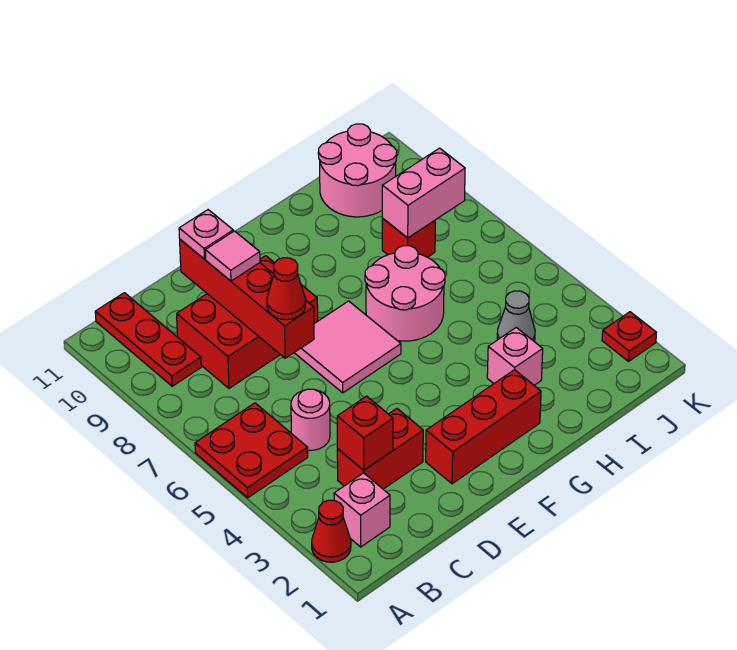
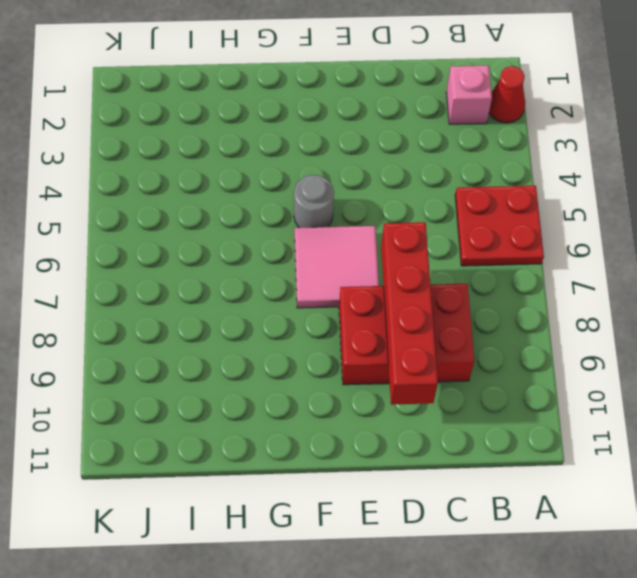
grey round brick F5 level 1 -> none
none -> red plate B9:B11 level 1
none -> red brick C3:D3 level 1
none -> pink round brick C5 level 1

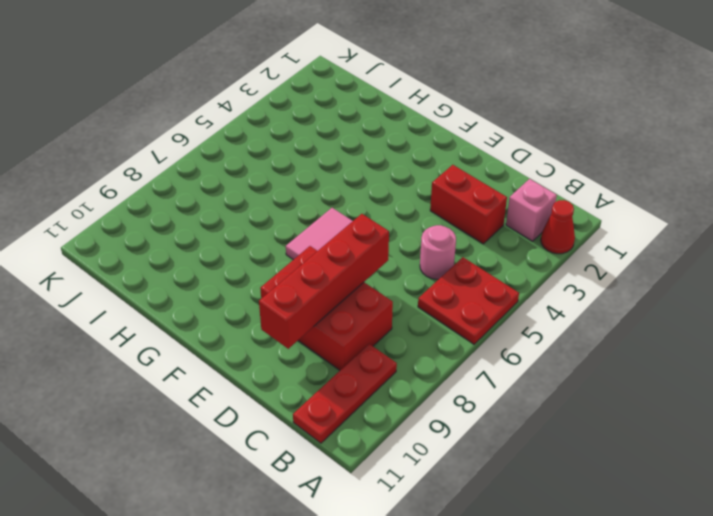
none -> red brick E2:G2 level 1
none -> pink round brick G6:H7 level 1
none -> pink brick H3 level 1

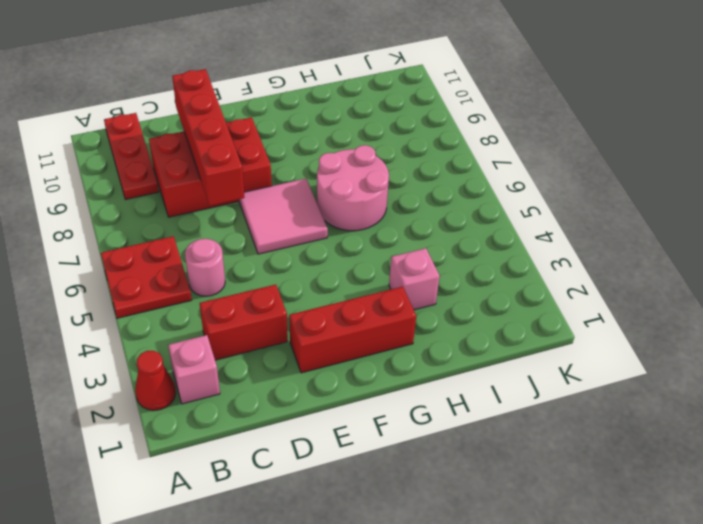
none -> grey cone I4 level 1
none -> red brick I8 level 1
none -> pink round brick I10:J11 level 1

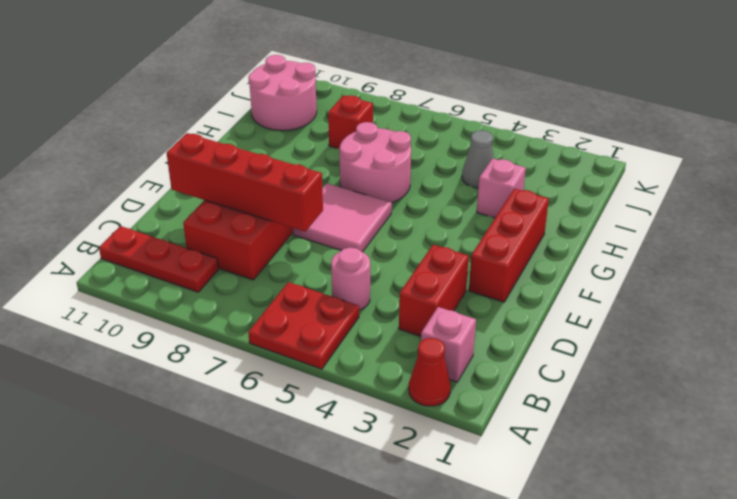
none -> red plate K2 level 1
none -> red brick C3 level 2
none -> pink brick I8:J8 level 2

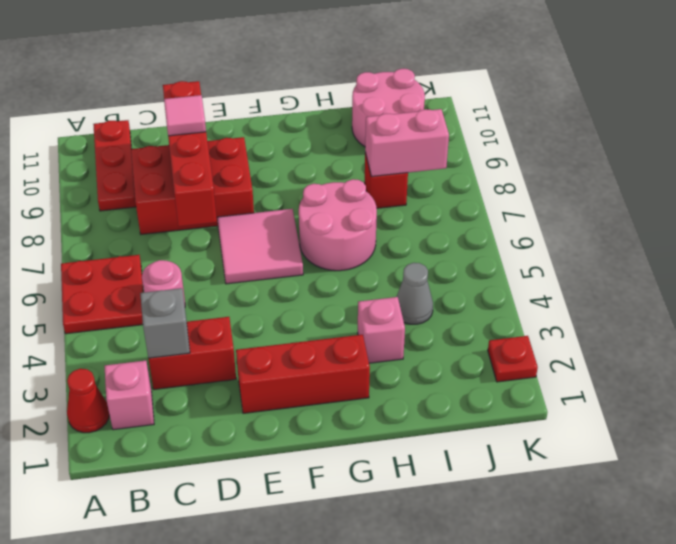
grey brick C3 level 2 -> red brick C3 level 2
none -> red cone D7 level 3
none -> pink plate D10 level 3

